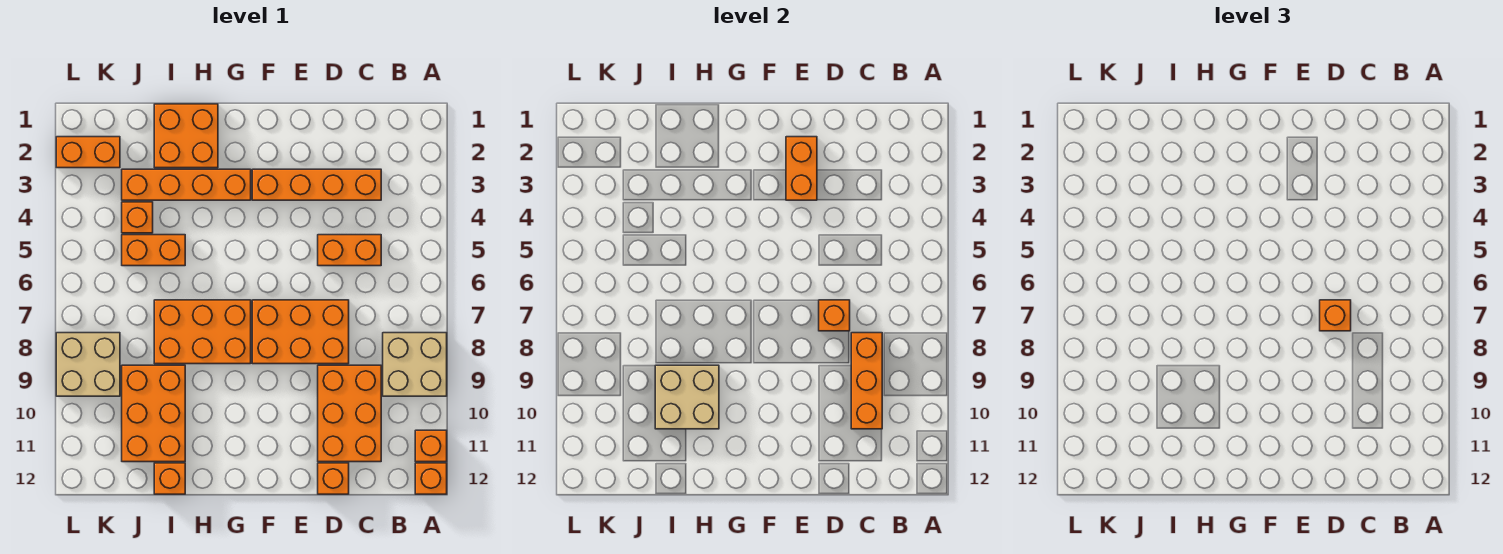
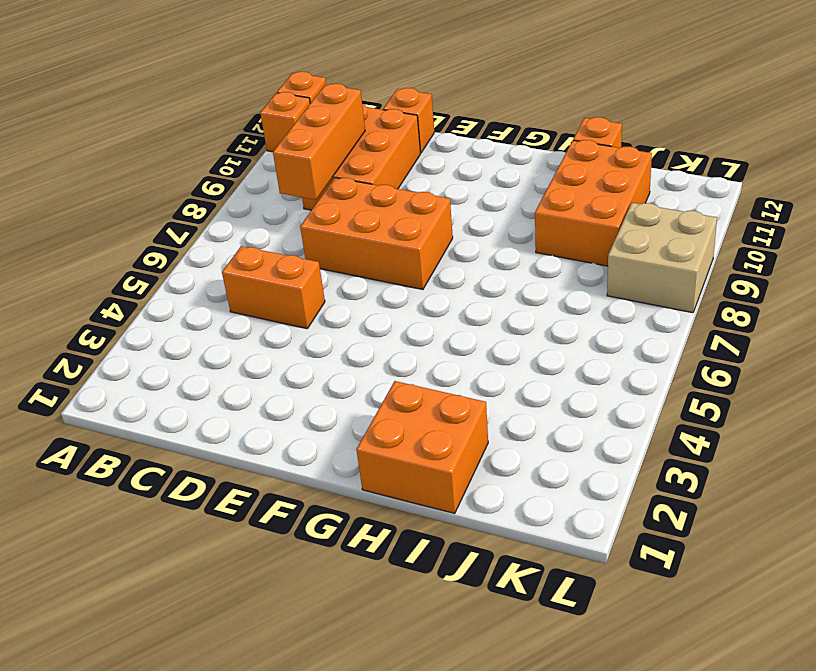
none -> tan brick A8:B9 level 1
none -> orange brick C3:F3 level 1
none -> orange brick G3:J3 level 1

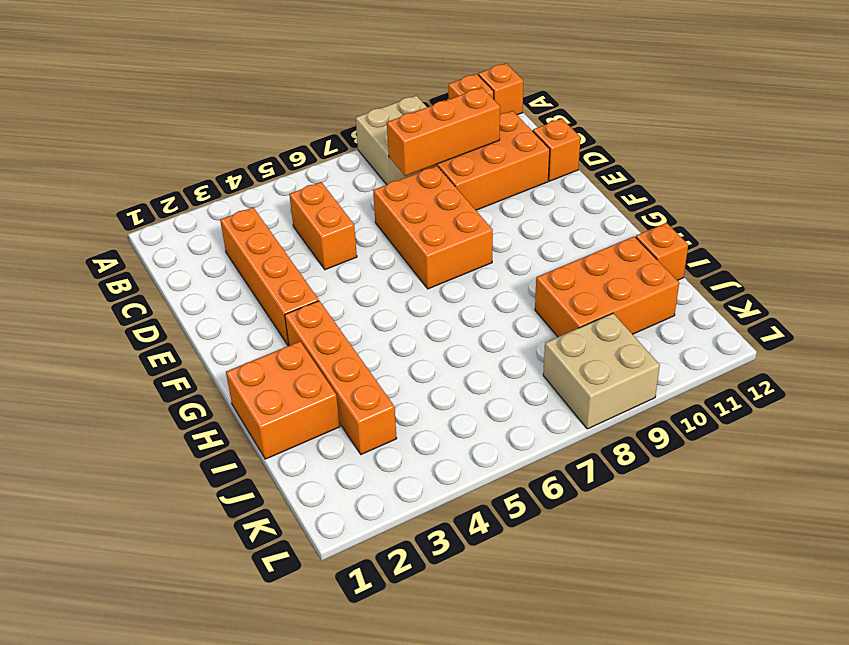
none -> orange brick G7:I8 level 1
none -> orange brick I5:J5 level 1
none -> orange brick J4 level 1

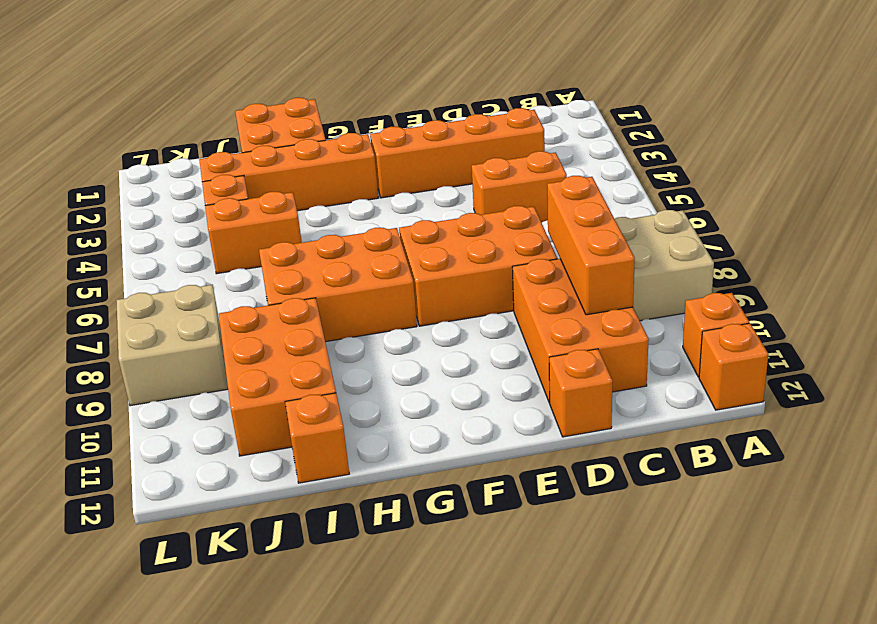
none -> orange brick K2:L2 level 1
none -> orange brick D7 level 2
none -> orange brick E2:E3 level 2

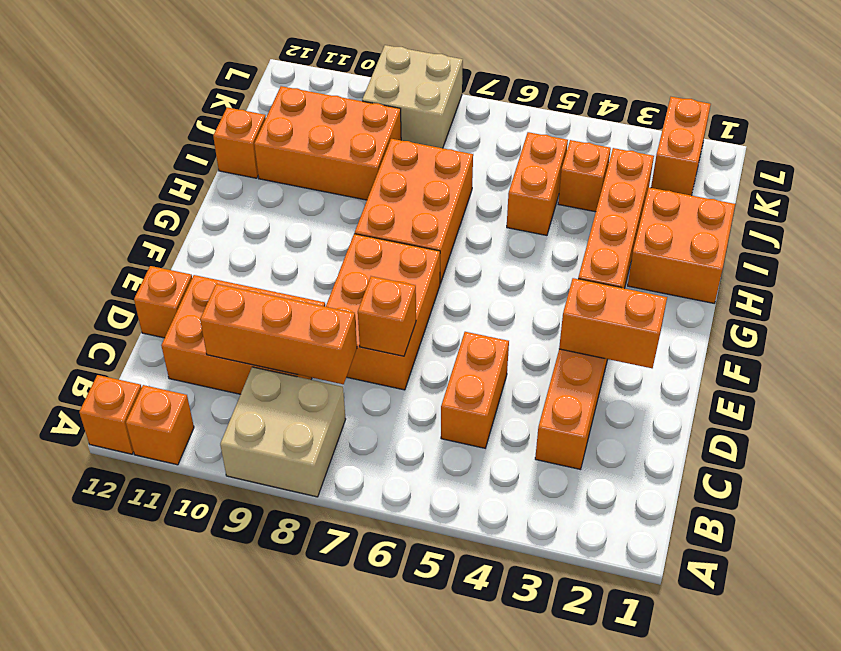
none -> tan brick H9:I10 level 2
none -> orange brick D7 level 3

